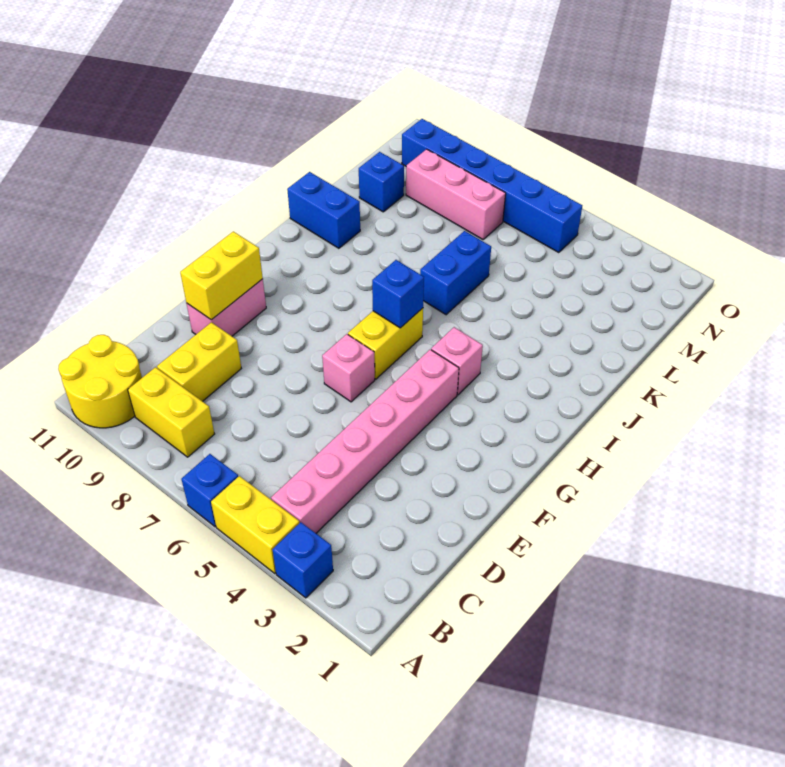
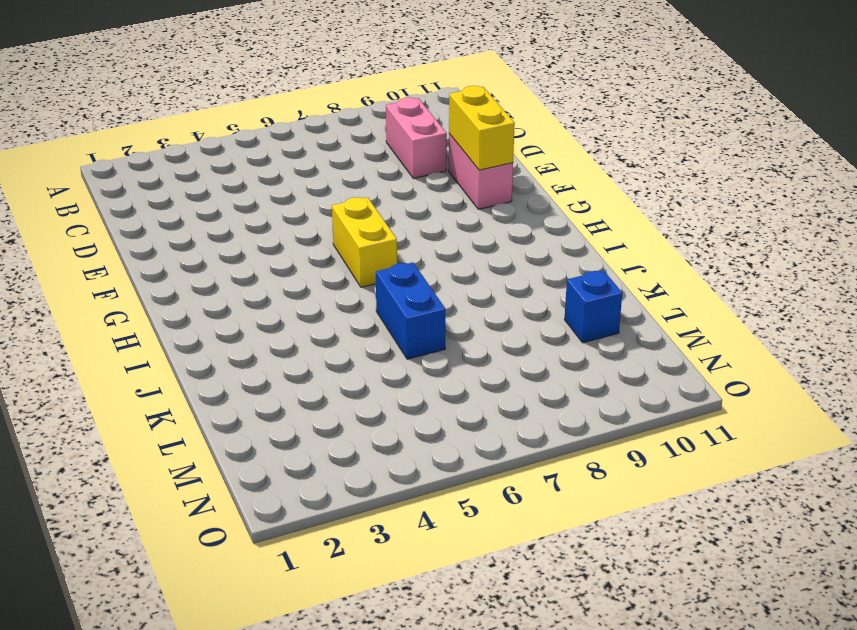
pink brick C9:D9 level 1 -> yellow brick C9:D9 level 1
none -> blue brick A3 level 1
none -> yellow brick A4:A5 level 1
none -> blue brick A6 level 1

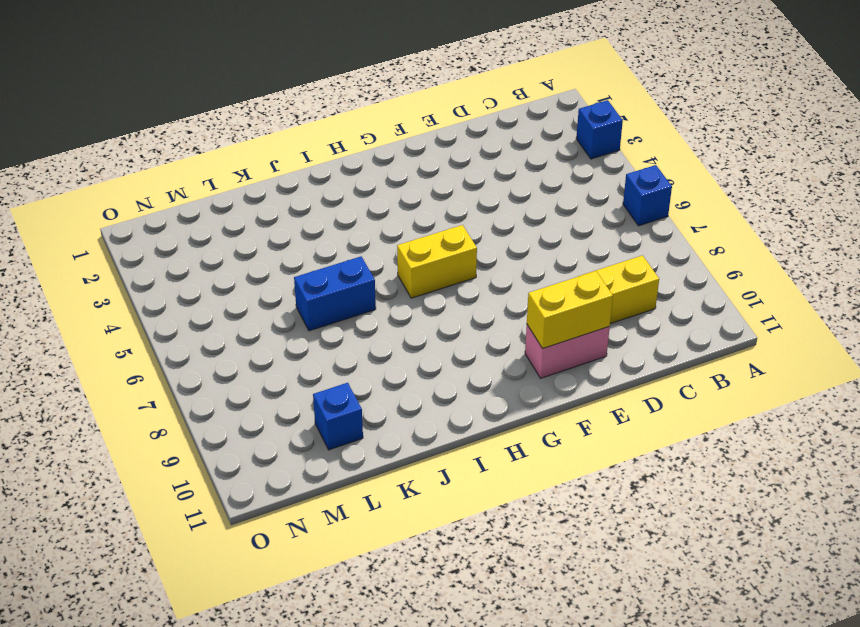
none -> yellow brick A4:A5 level 1
none -> yellow round brick A10:B11 level 1
none -> pink brick B4:G4 level 1

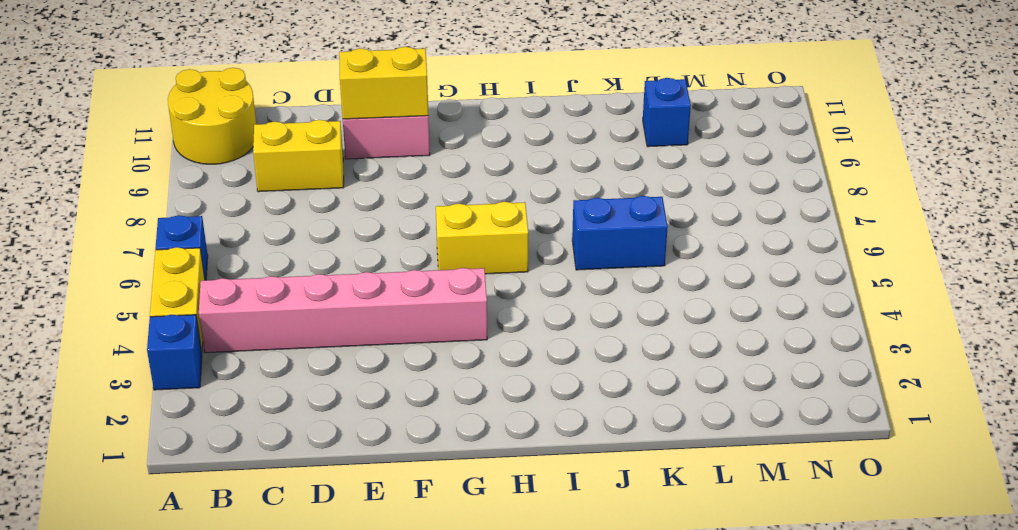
none -> yellow brick B8:B9 level 1
none -> pink brick F6 level 1
none -> pink brick H4 level 1

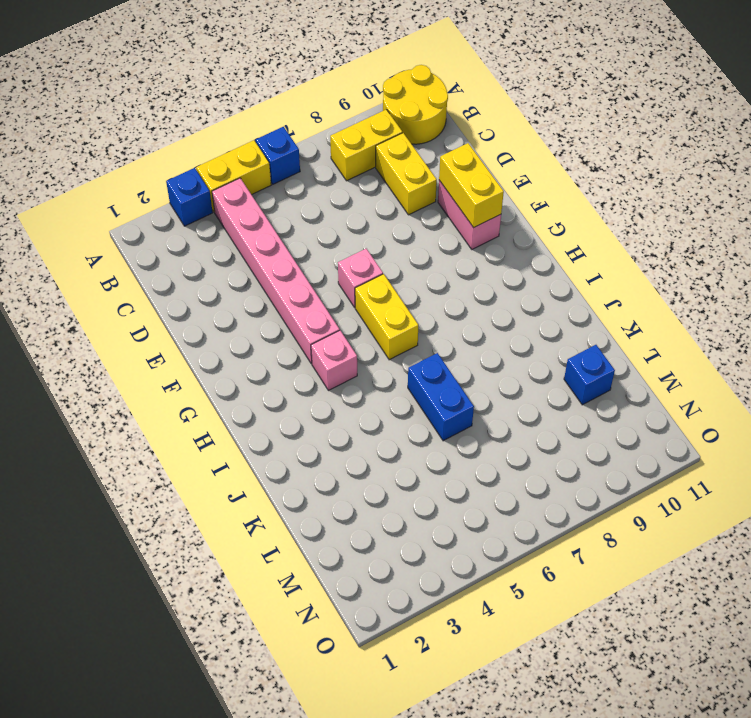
none -> blue brick J10:J11 level 1
none -> pink brick M7:M9 level 1
none -> blue brick N5:N10 level 1

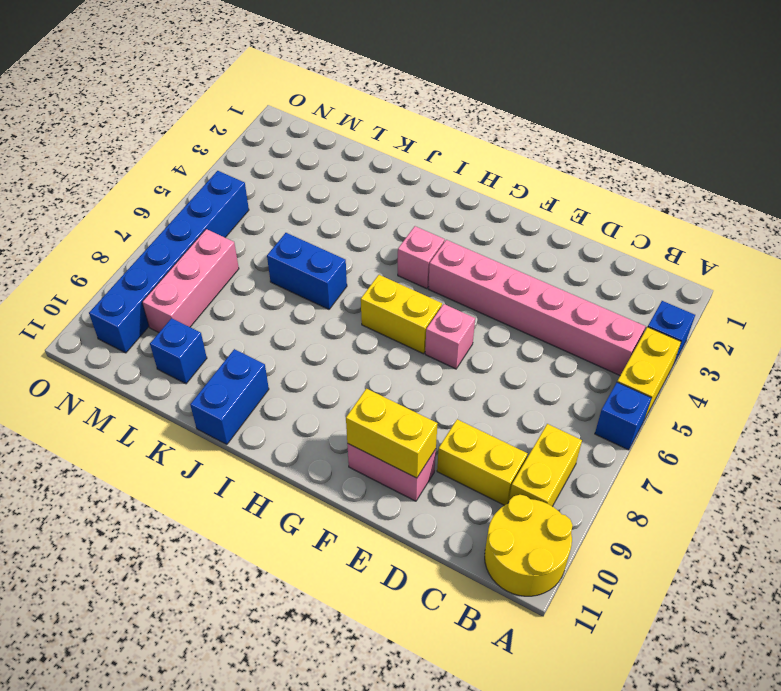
none -> blue brick H6 level 2

